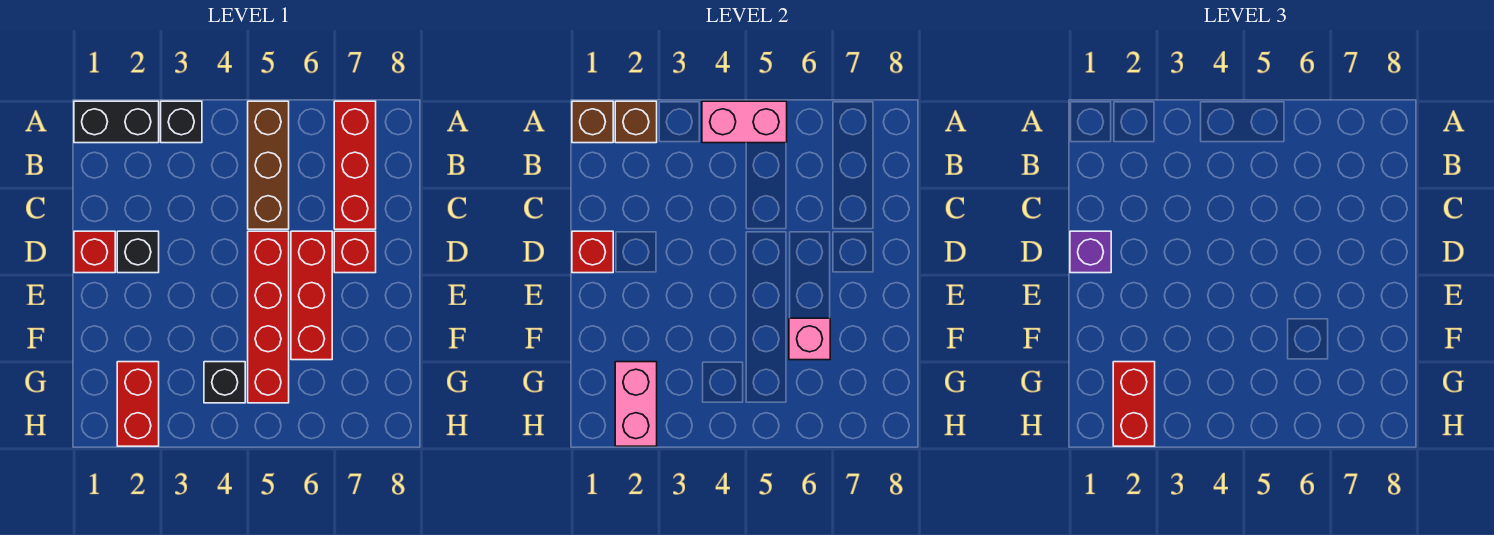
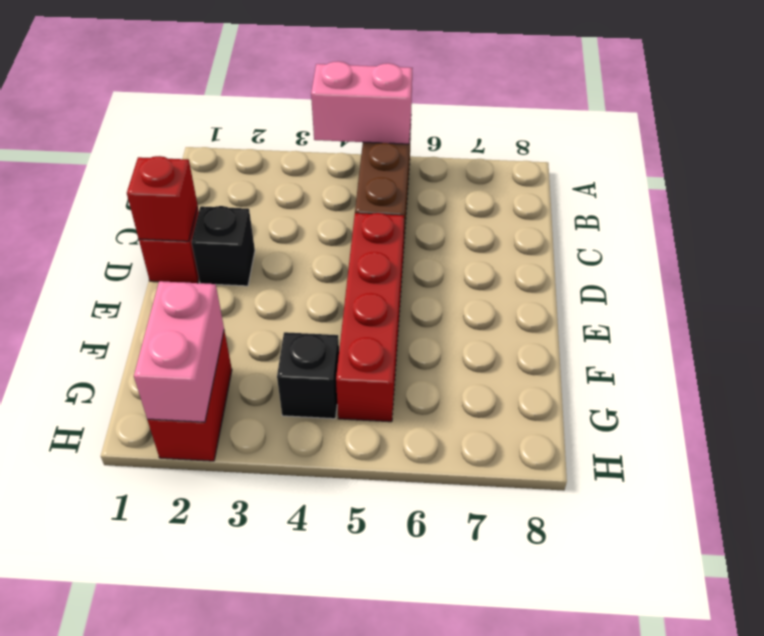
none -> black brick A1:A2 level 1
none -> black brick A3 level 1
none -> red brick A7:C7 level 1

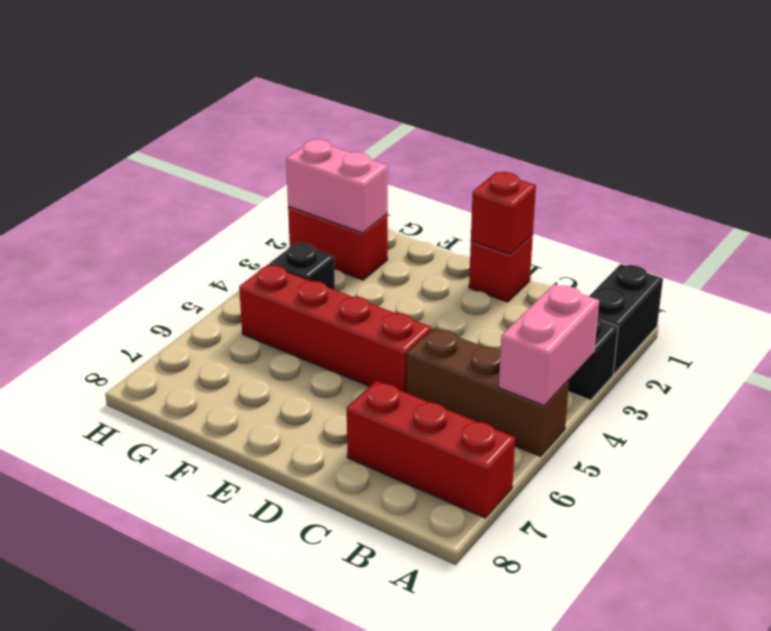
none -> black brick D2 level 1
none -> red brick D6:F6 level 1
none -> red brick D7 level 1

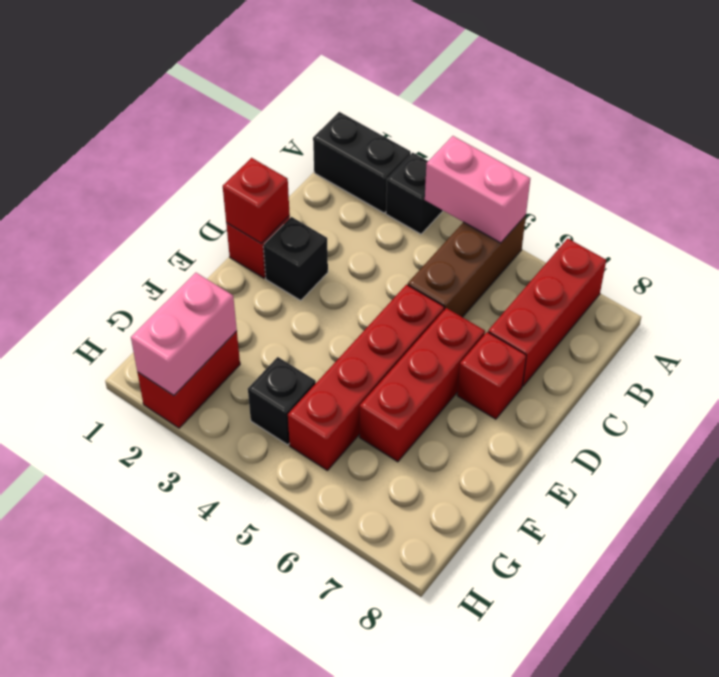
none -> brown brick A1 level 2
none -> brown brick A2 level 2
none -> pink brick F6 level 2

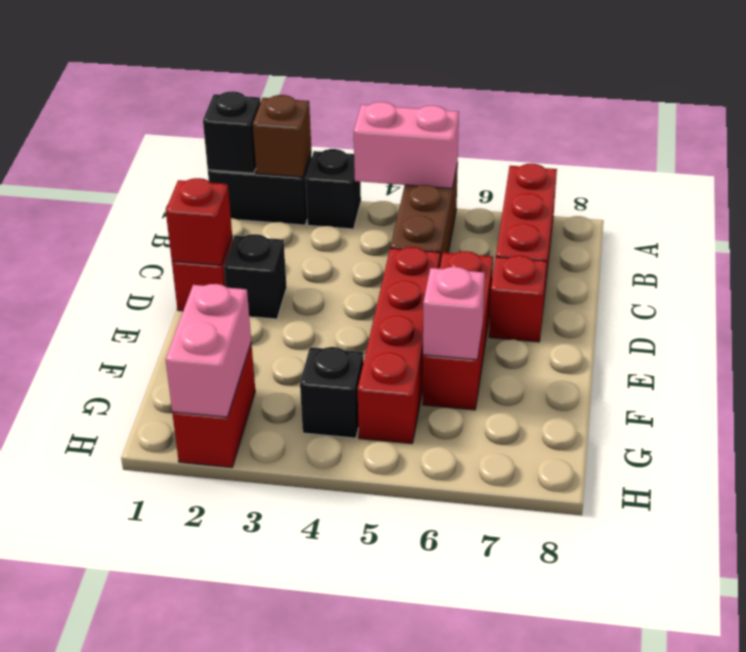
black brick A1 level 2 -> brown brick A1 level 2
none -> purple brick D1 level 3
none -> red brick G2:H2 level 3

